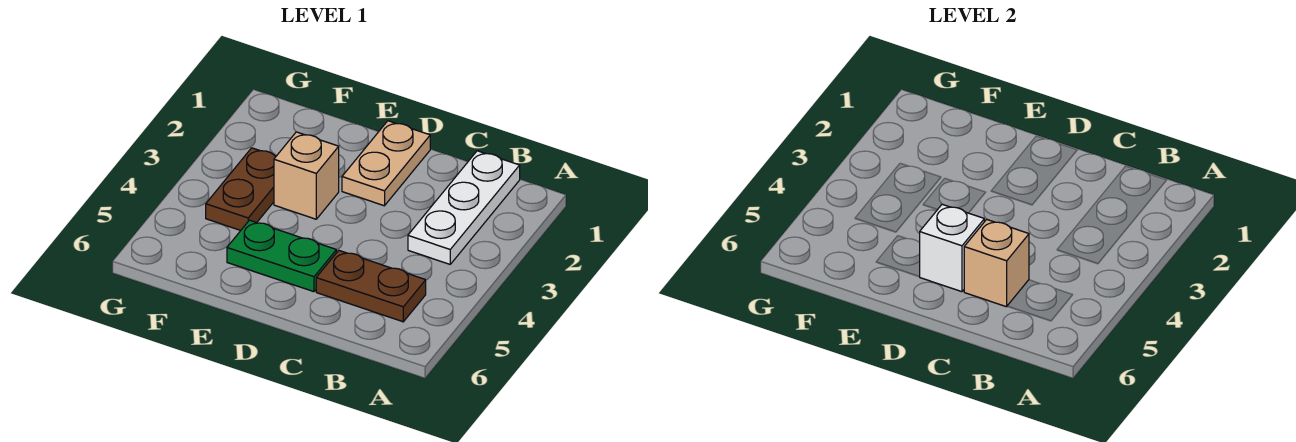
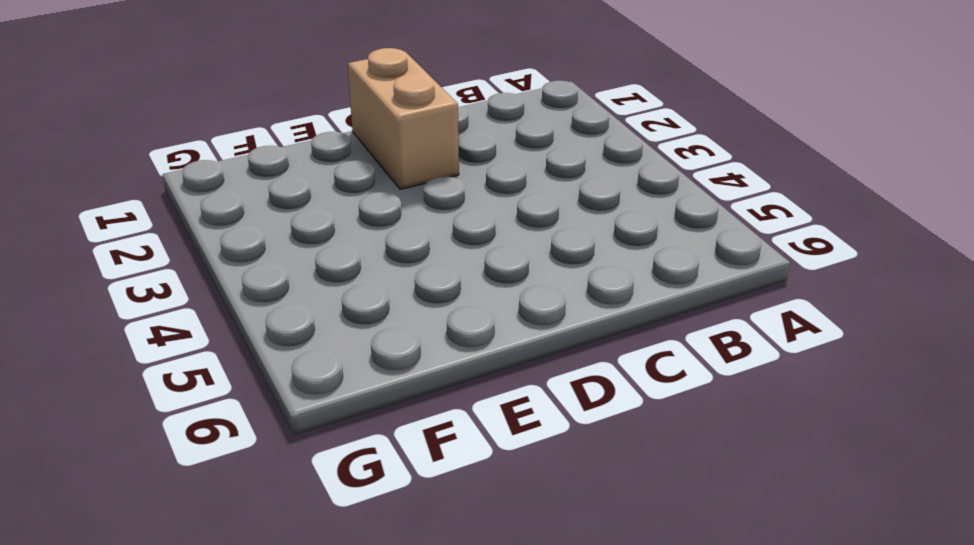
tan brick D1:D2 level 1 -> tan plate D1:D2 level 1
none -> white plate B1:B3 level 1
none -> brown plate B5:C5 level 1

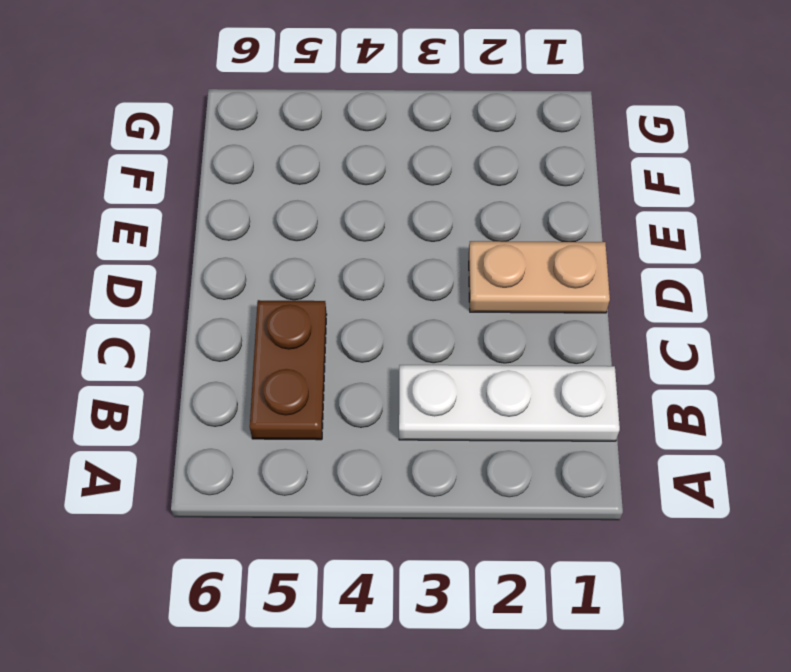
none -> green plate D5:E5 level 1
none -> tan brick E3 level 1

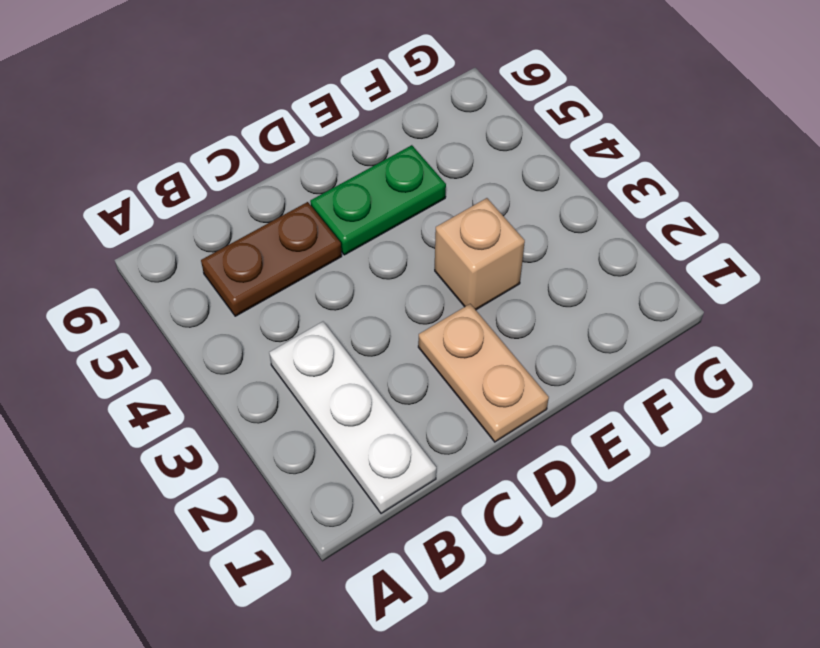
none -> brown plate F3:F4 level 1
none -> tan brick C5 level 2

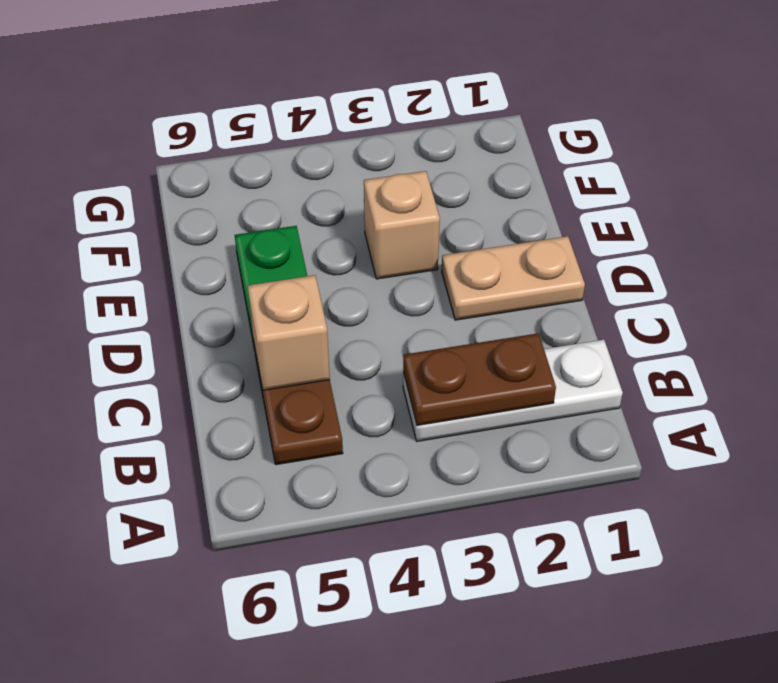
brown plate B2:B3 level 2 -> brown plate F3:F4 level 1
none -> white brick D5 level 2

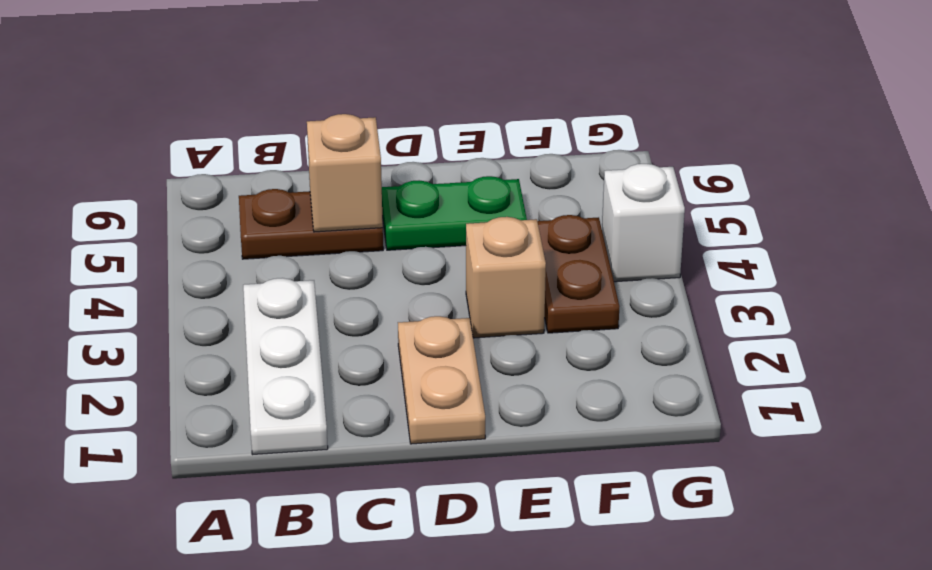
white brick G4 level 1 -> white brick D5 level 2

